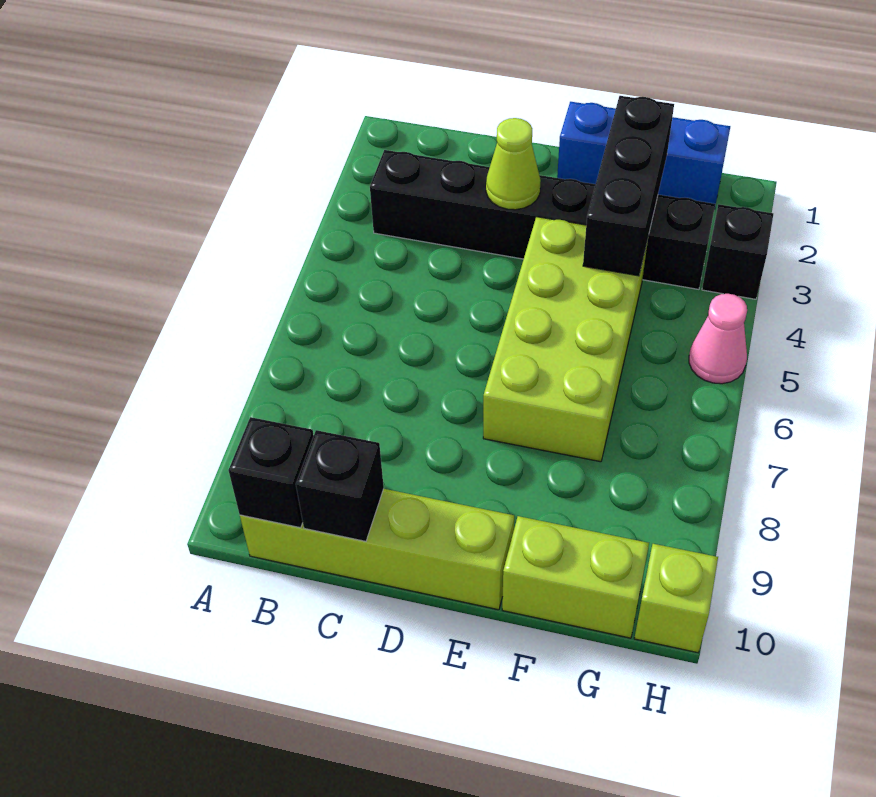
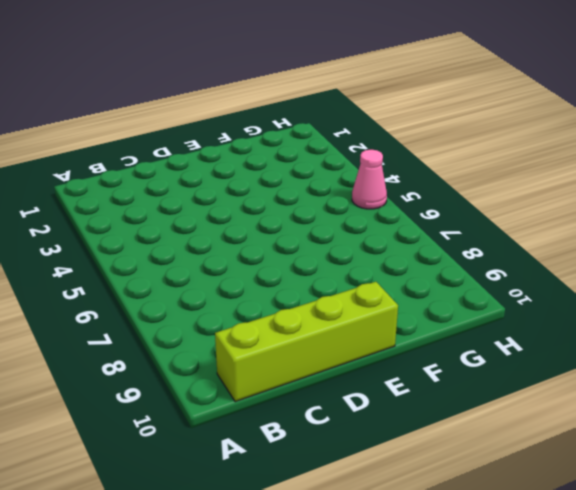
none -> black brick B3:G3 level 1
none -> blue brick E1:G1 level 1
none -> lime brick E4:F7 level 1

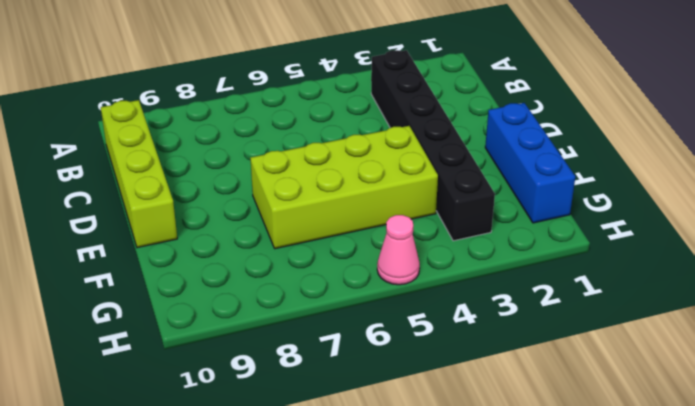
none -> lime brick F10:G10 level 1
none -> black brick H3 level 1
none -> lime brick H10 level 1

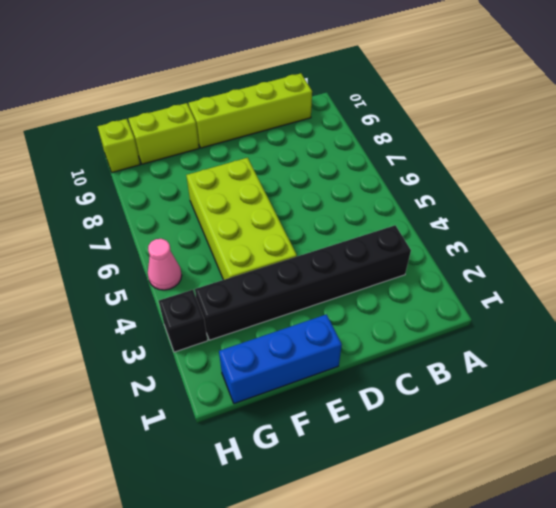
none -> black brick B10 level 2
none -> black brick C10 level 2
none -> lime cone D3 level 2

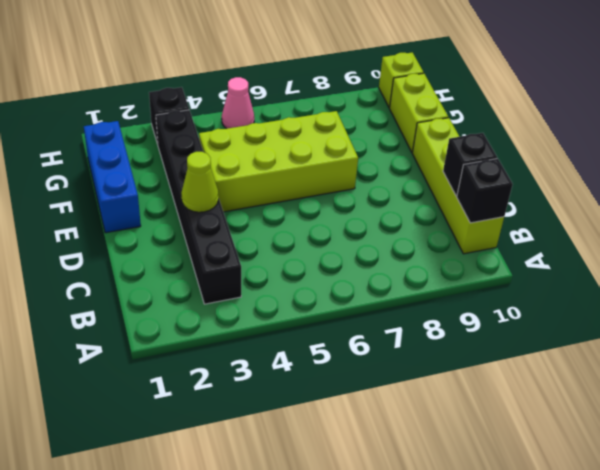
none -> black brick F2:F4 level 2

